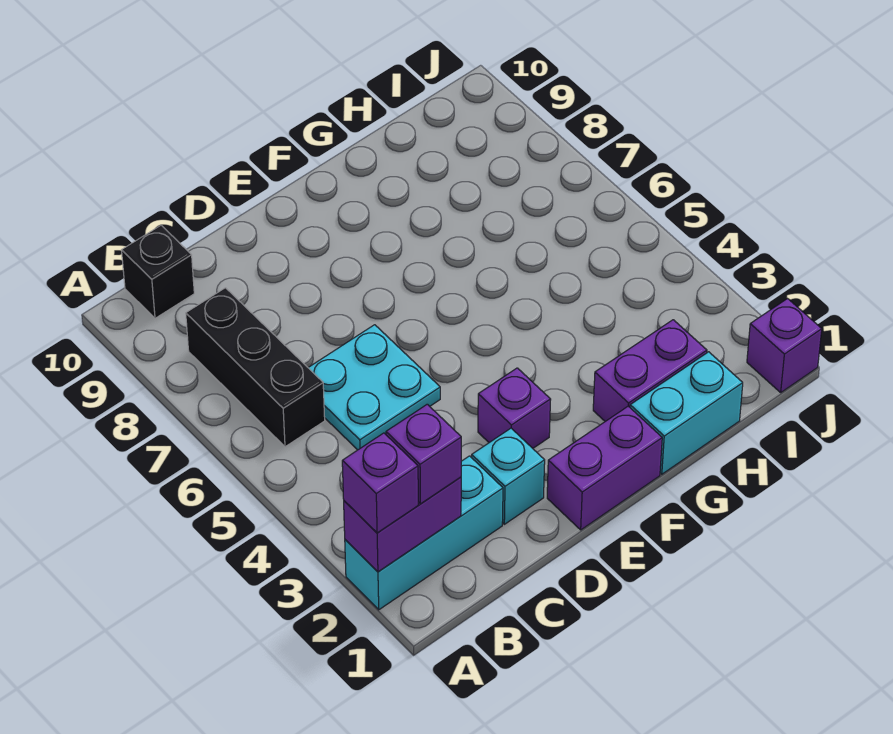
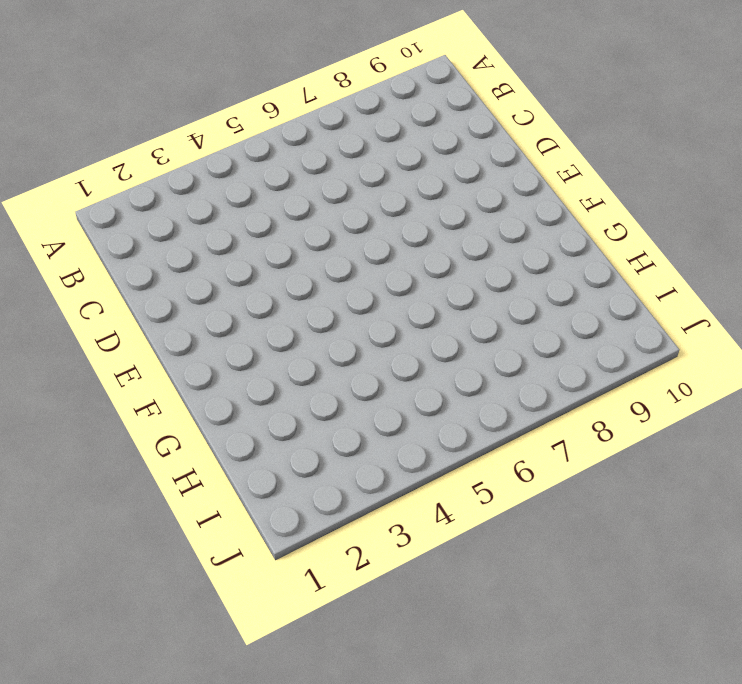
none -> cyan brick A2:C2 level 1
none -> black brick B6:B8 level 1
none -> black brick B10 level 1

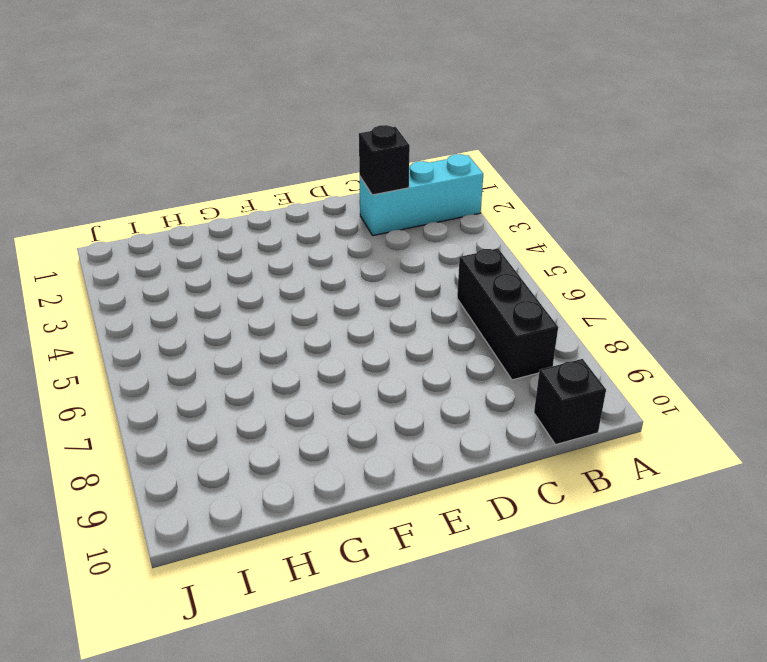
black brick C2 level 2 -> none
none -> cyan plate C5:D6 level 1
none -> cyan brick D2 level 1
none -> purple brick E1:F1 level 1

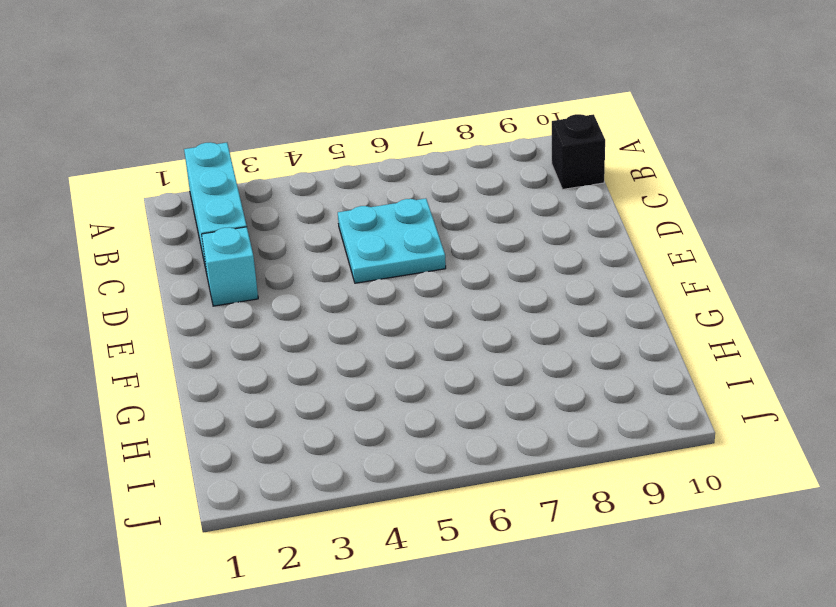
none -> black brick B6:B8 level 1
none -> purple brick E1:F1 level 1
none -> purple brick E3 level 1

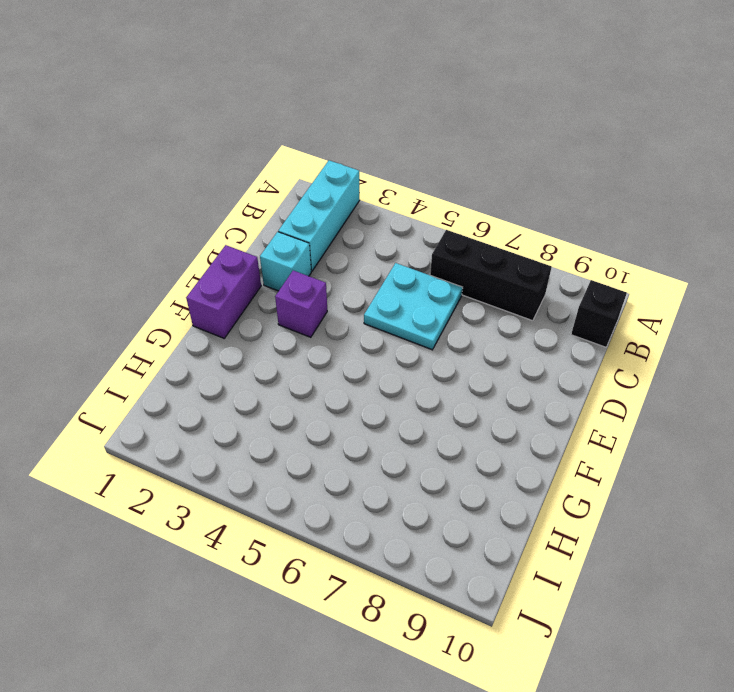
none -> cyan brick G1:H1 level 1
none -> purple brick G2:H2 level 1
none -> purple brick J1 level 1

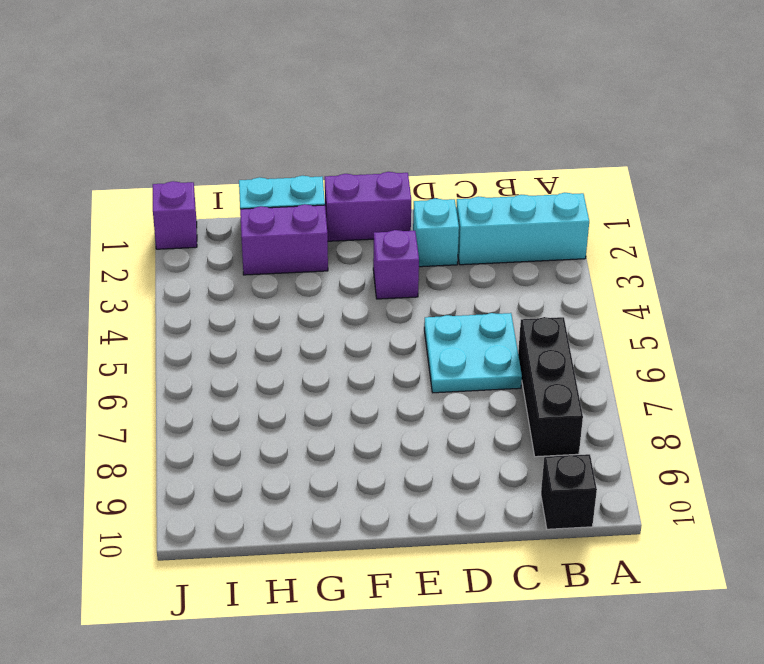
none -> purple brick A2:B2 level 2
none -> purple brick A2 level 3
none -> purple brick B2 level 3

